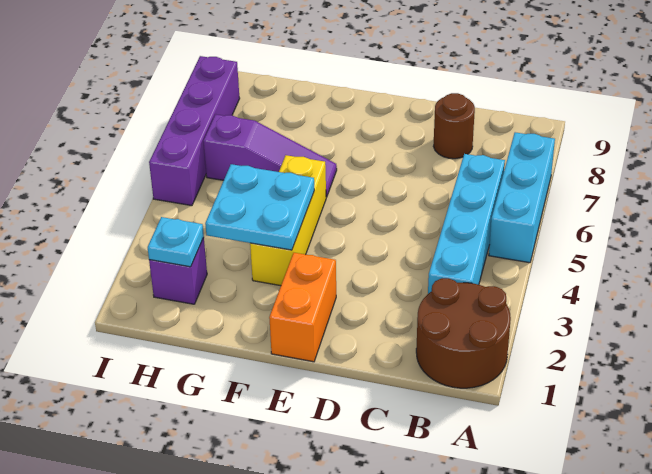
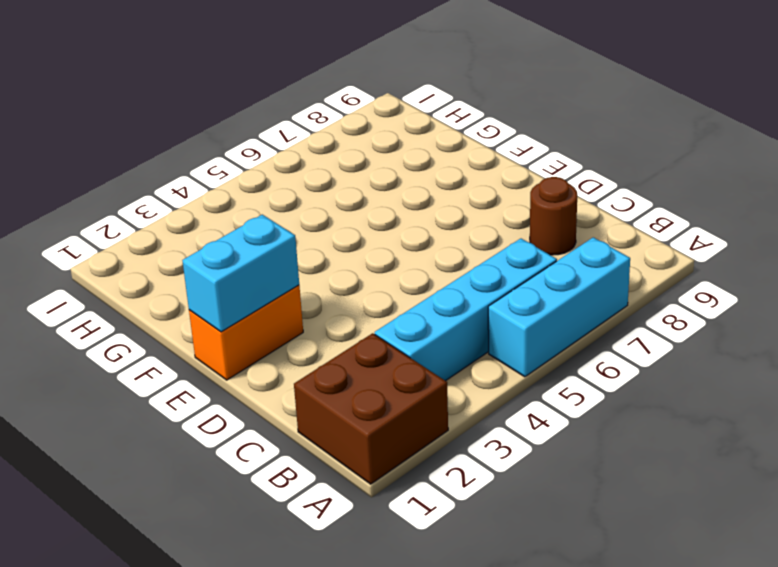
brown brick A1:B2 level 1 -> brown round brick A1:B2 level 1
cyan brick E1:E2 level 2 -> none
none -> yellow brick F3:F5 level 1
none -> purple slope F6:H6 level 1 top H

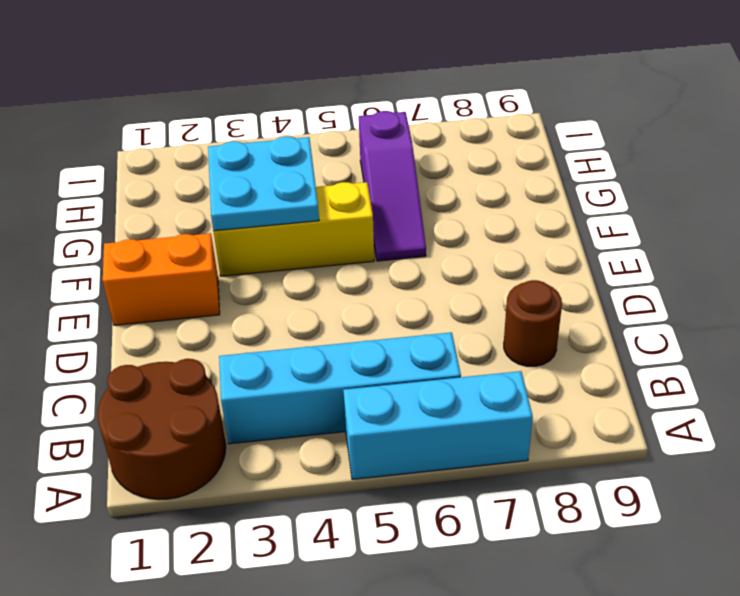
none -> purple brick H2 level 1
none -> purple brick I5:I8 level 1

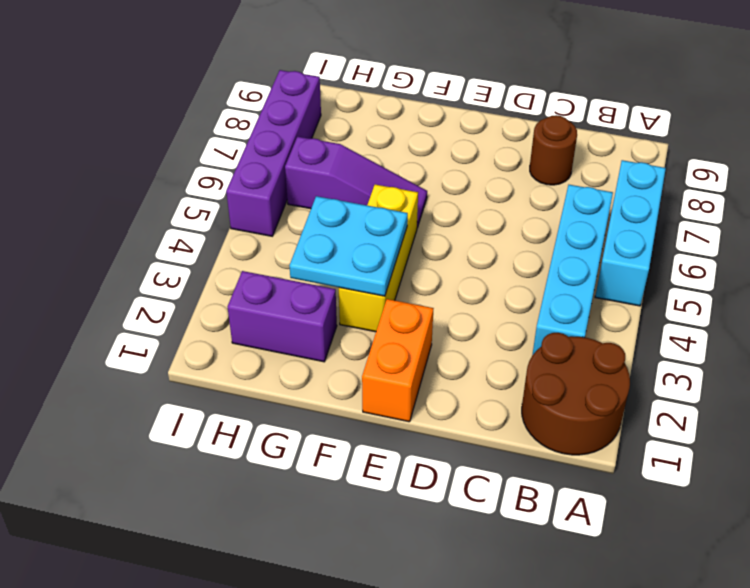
purple brick G2:H2 level 1 -> purple brick H2 level 1
none -> cyan plate H2 level 2

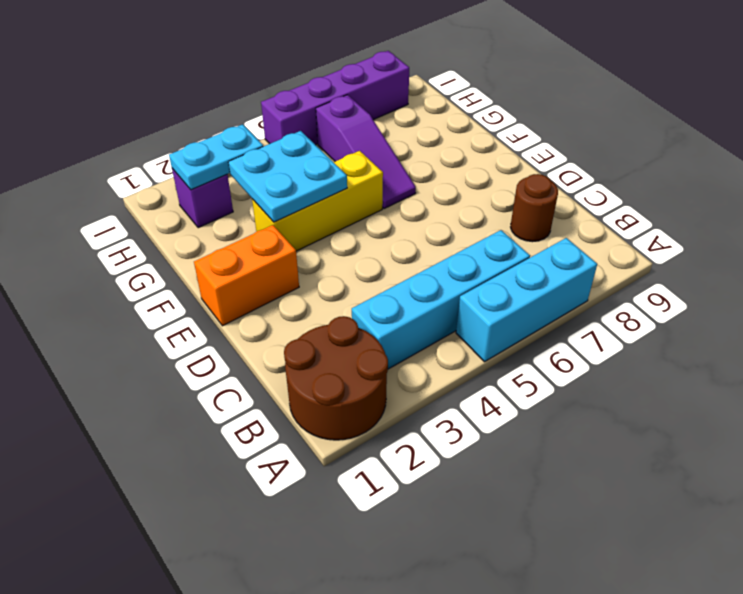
cyan plate H2:H3 level 2 -> cyan plate H2 level 2

